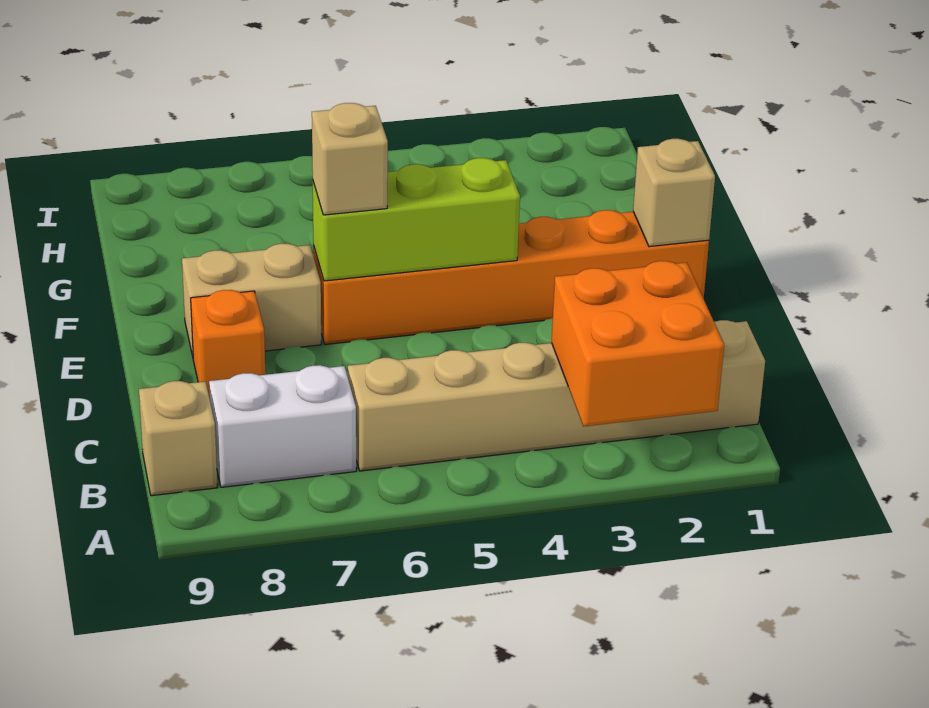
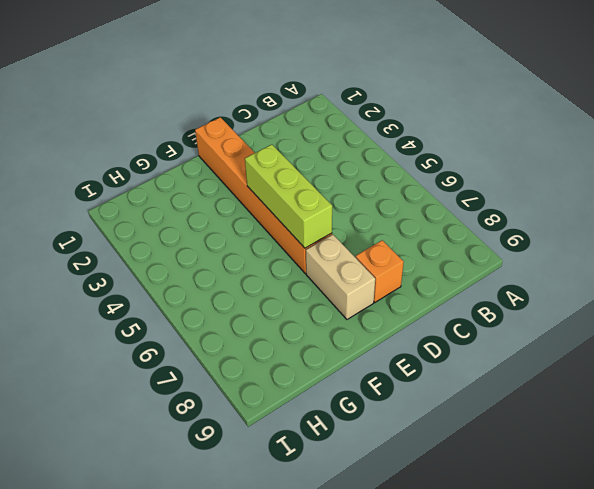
none -> tan brick B1:B6 level 1
none -> white brick B7:B8 level 1

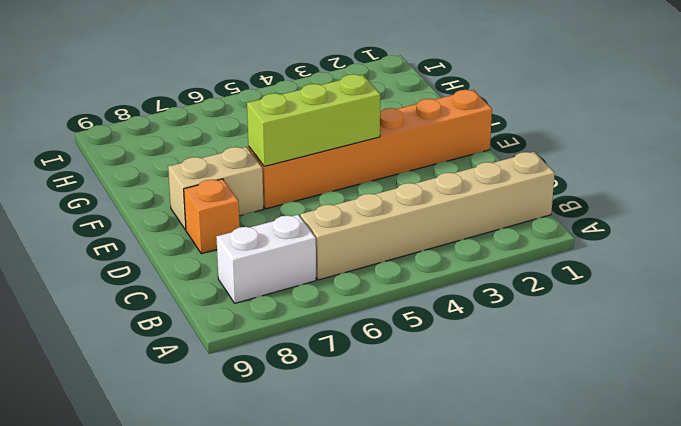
none -> tan brick B9 level 1
none -> orange brick A2:B3 level 2

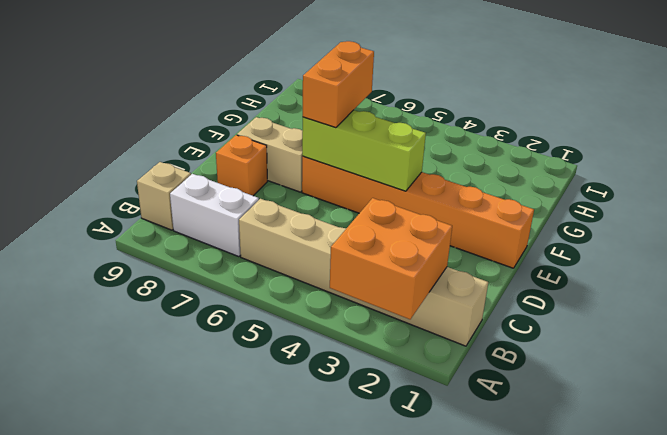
orange brick E6:F6 level 3 -> tan brick E6 level 3
none -> tan brick E1 level 2

